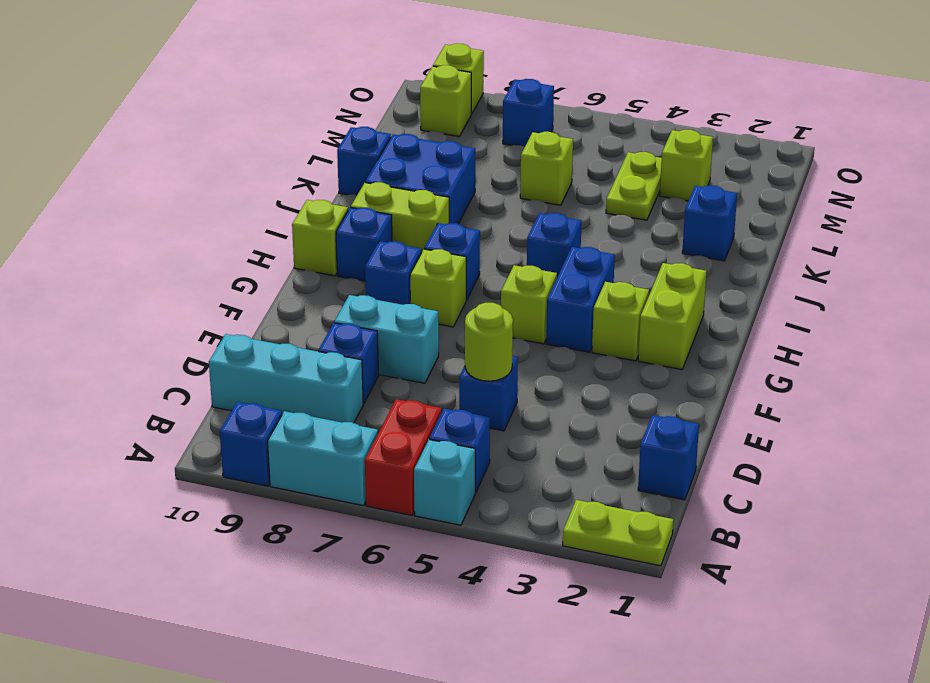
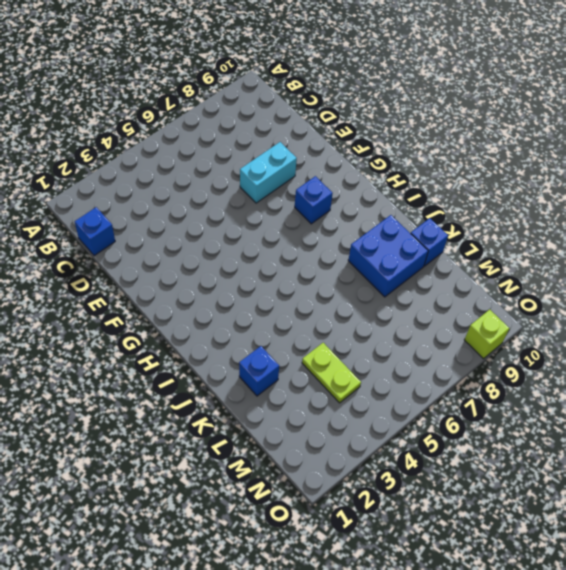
none -> lime plate A1:A2 level 1
none -> cyan brick A5 level 1
none -> red brick A6:B6 level 1
none -> cyan brick A7:A8 level 1

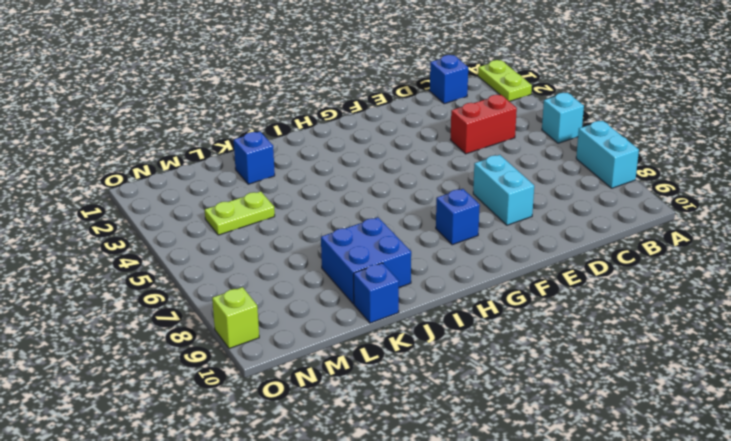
red brick C4:D4 level 1 -> red brick A6:B6 level 1
none -> blue brick A9 level 1
none -> blue brick B5 level 1
none -> cyan brick C8:C10 level 1
none -> blue brick D5 level 1

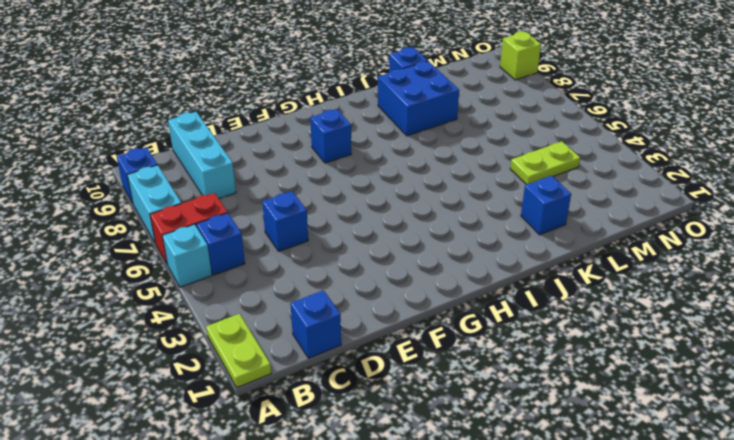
none -> blue brick D8 level 1
none -> cyan brick E7:E8 level 1
none -> lime brick G2:H2 level 1
none -> lime brick G3 level 1

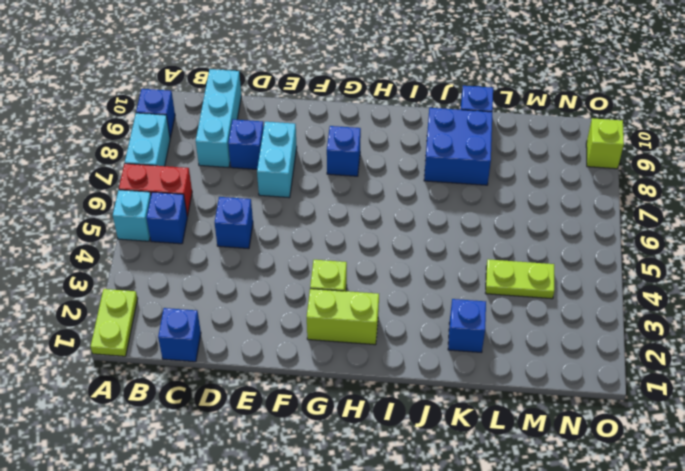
none -> blue brick G4:H4 level 1
none -> lime brick G5 level 1
none -> lime brick G7 level 1
none -> blue brick H7 level 1

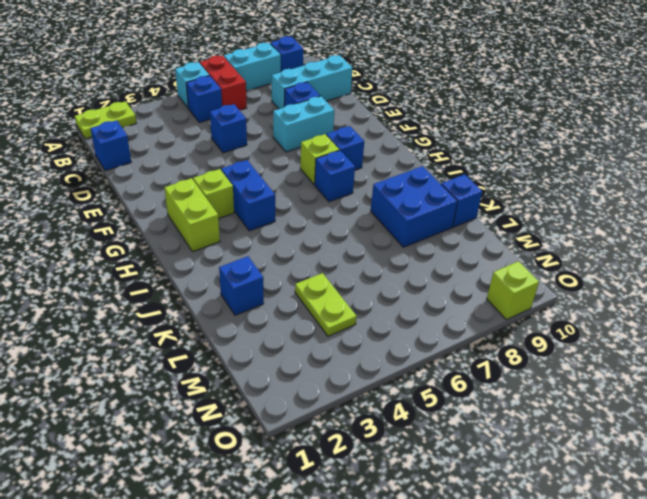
none -> lime brick G5 level 1
none -> blue brick H9 level 1
none -> lime brick H10 level 1
none -> blue brick I5 level 1

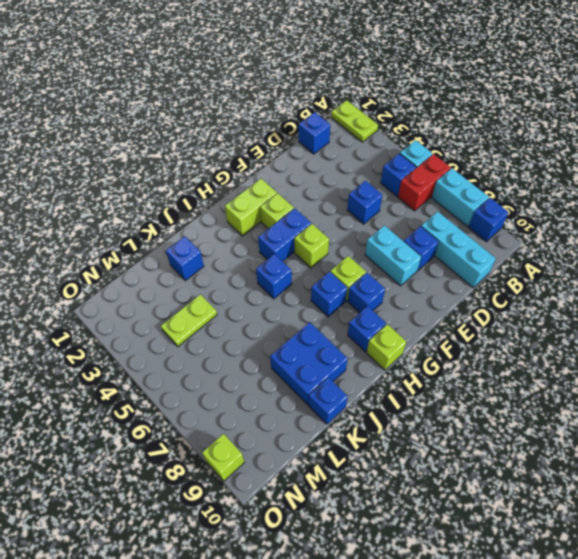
none -> lime brick I8:I9 level 1
none -> lime brick L6 level 1
none -> lime brick M3 level 1
none -> blue brick N7 level 1

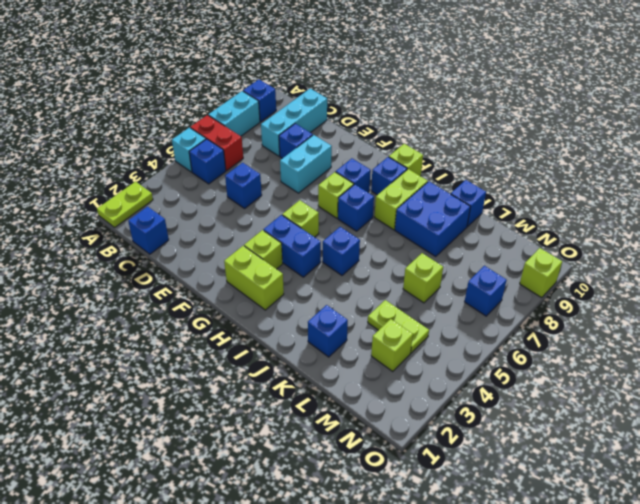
none -> lime brick N9 level 1
none -> lime round brick D5 level 2

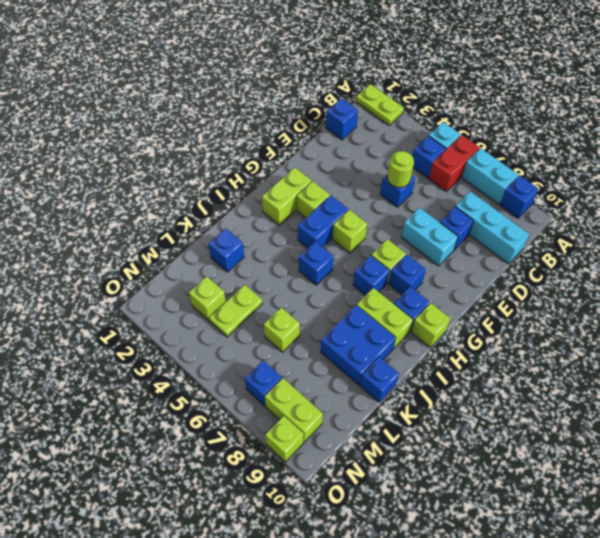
lime brick N8:N9 level 1 -> lime brick N9 level 1

